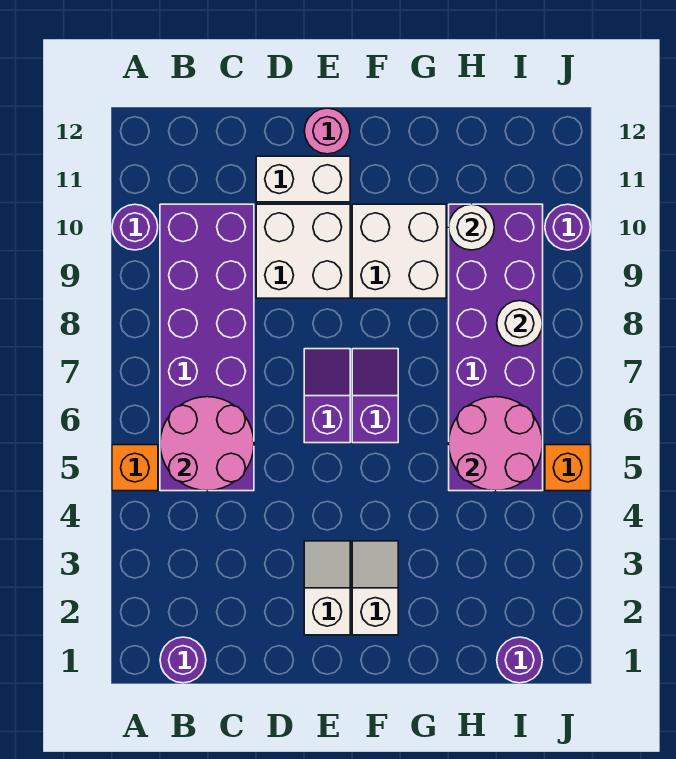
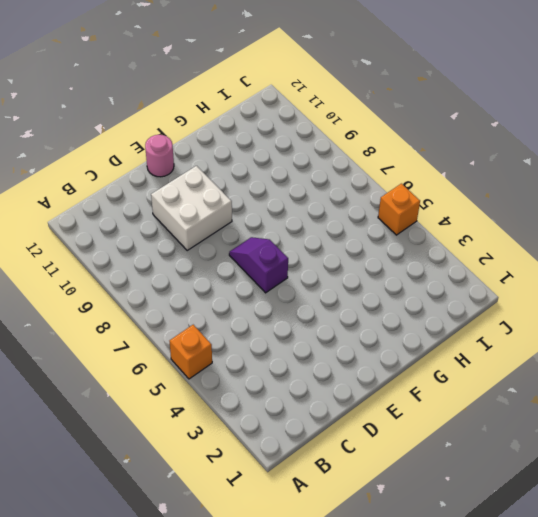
none -> purple round brick A10 level 1
none -> purple round brick B1 level 1
none -> purple brick B5:C10 level 1

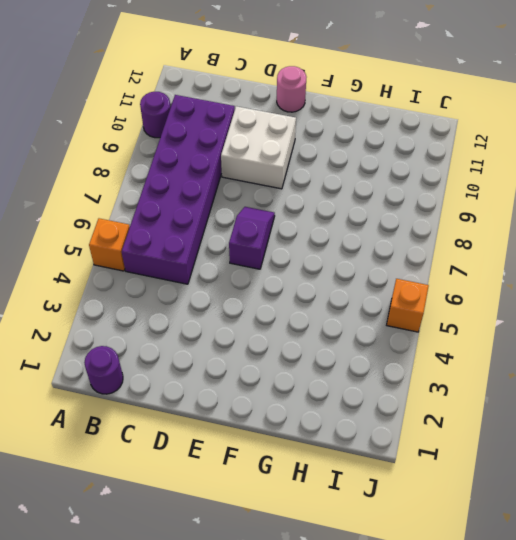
none -> white brick D11:E11 level 1
none -> white slope E2:E3 level 1 top 2
none -> white slope F2:F3 level 1 top 2

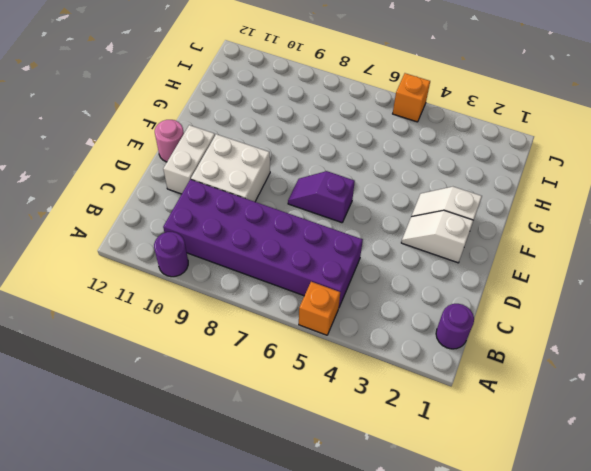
none -> purple slope F6:F7 level 1 top 6
none -> white brick F9:G10 level 1
none -> purple brick H5:I10 level 1

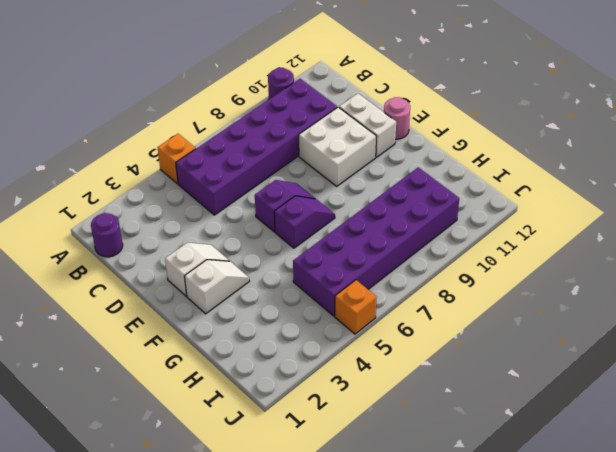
none -> white brick F9:G10 level 1
none -> purple round brick I1 level 1
none -> purple round brick J10 level 1

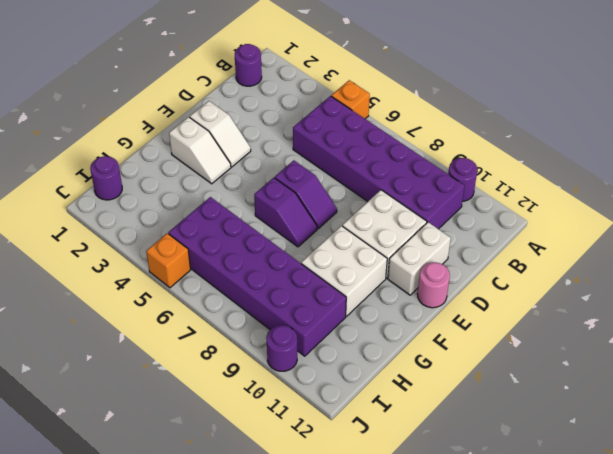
none -> pink round brick B5:C6 level 2
none -> pink round brick H5:I6 level 2
none -> white round brick H10 level 2

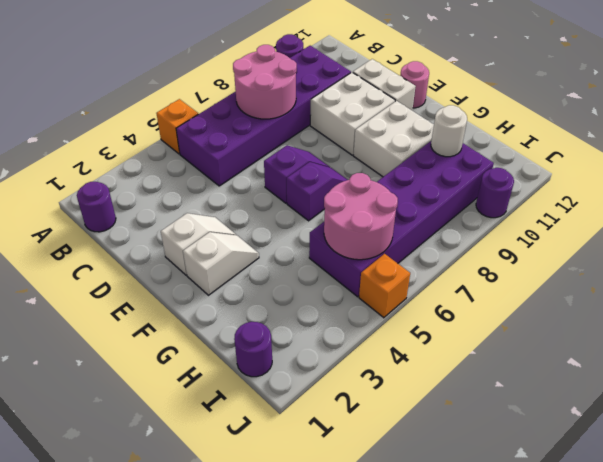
pink round brick B7:C8 level 2 -> pink round brick B5:C6 level 2
none -> white round brick I8 level 2

